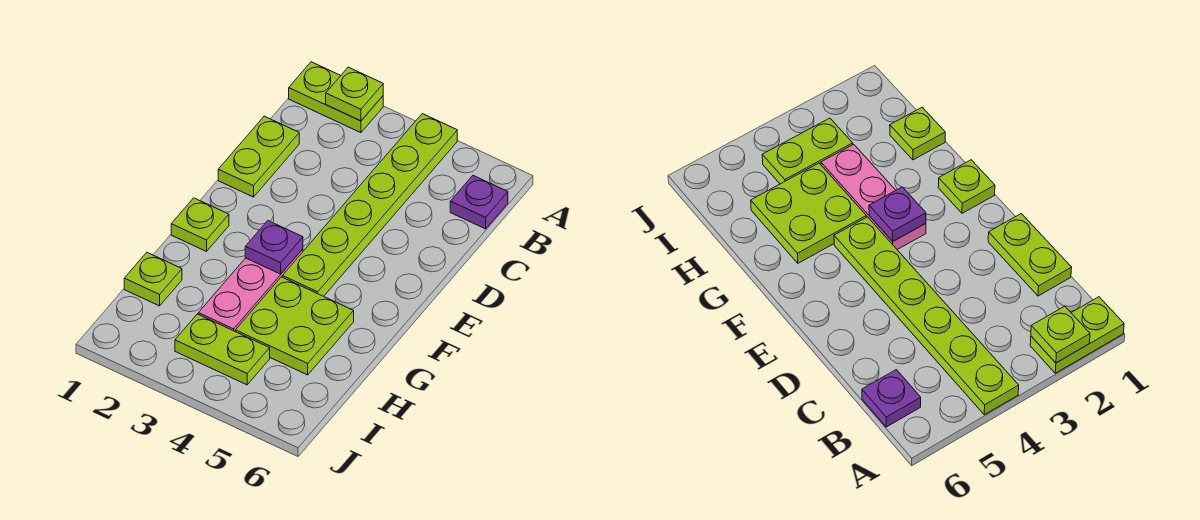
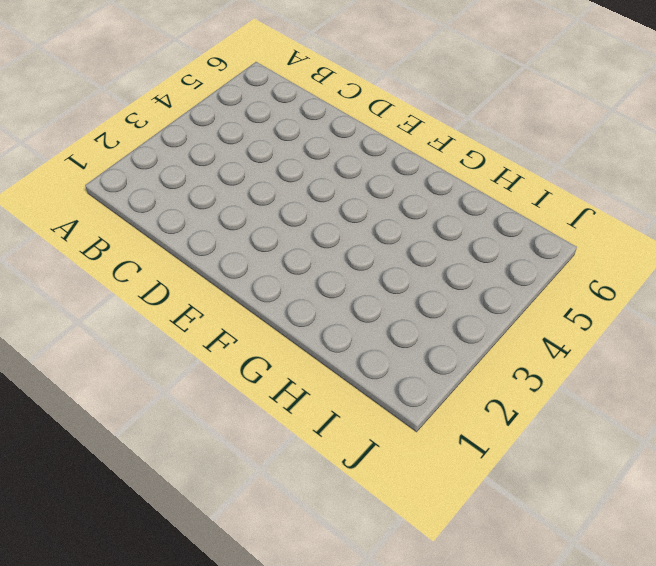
none -> lime plate A1:A2 level 1
none -> lime plate A4:F4 level 1

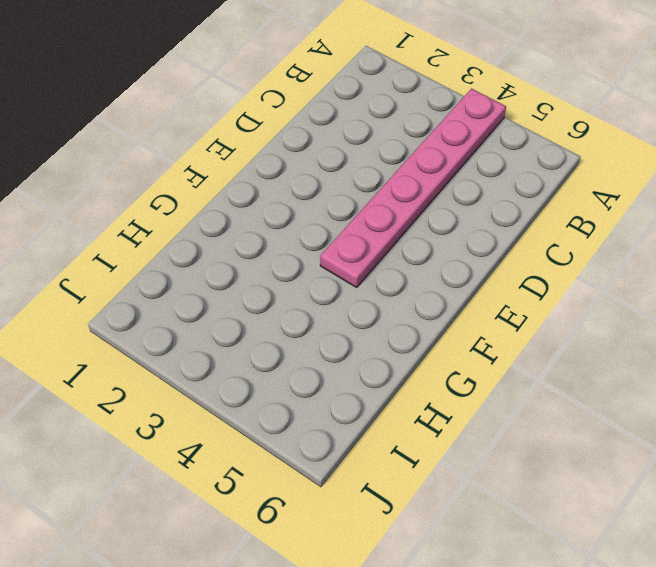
pink plate A4:F4 level 1 -> lime plate A4:F4 level 1
none -> lime plate A1:A2 level 1
none -> purple plate B6 level 1

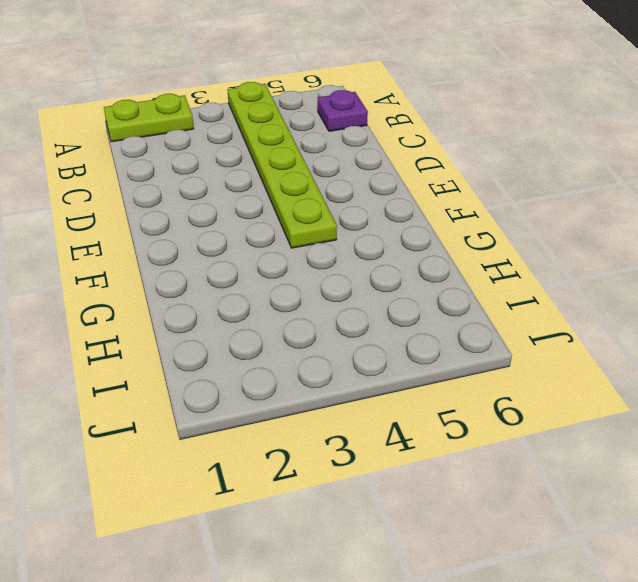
none -> lime plate C1:D1 level 1
none -> lime plate F1 level 1

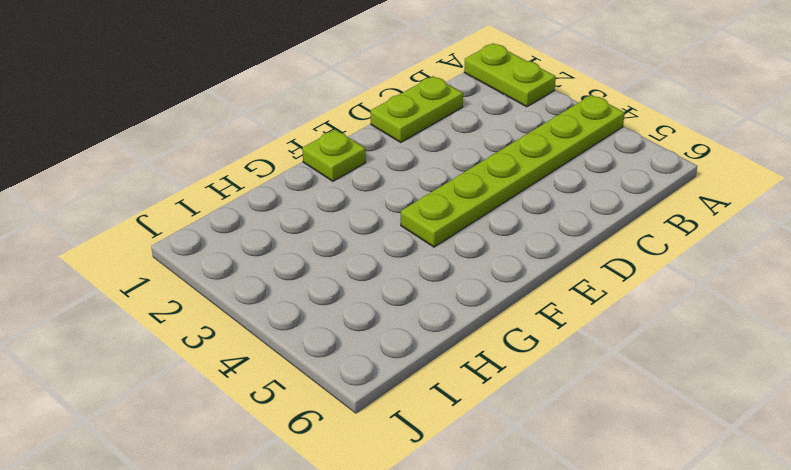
none -> purple plate B6 level 1
none -> pink plate F3:H3 level 1

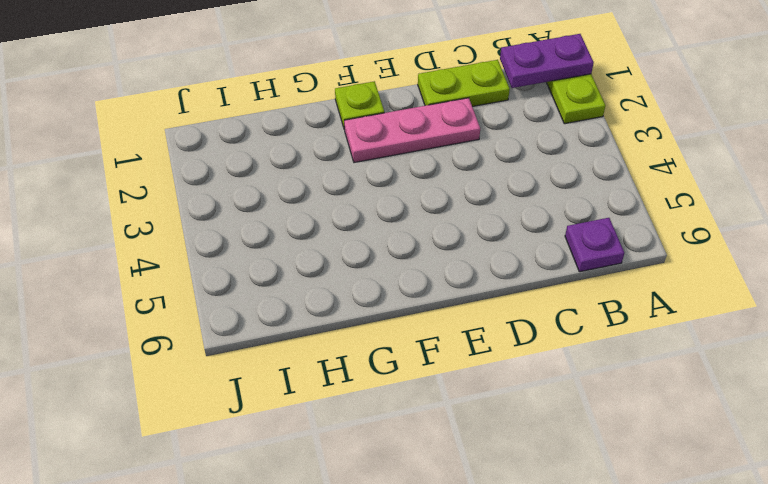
purple plate A1:B1 level 2 -> none
pink plate D2:F2 level 1 -> pink plate F3:H3 level 1
none -> lime plate A4:F4 level 1
none -> lime plate G4:H5 level 1

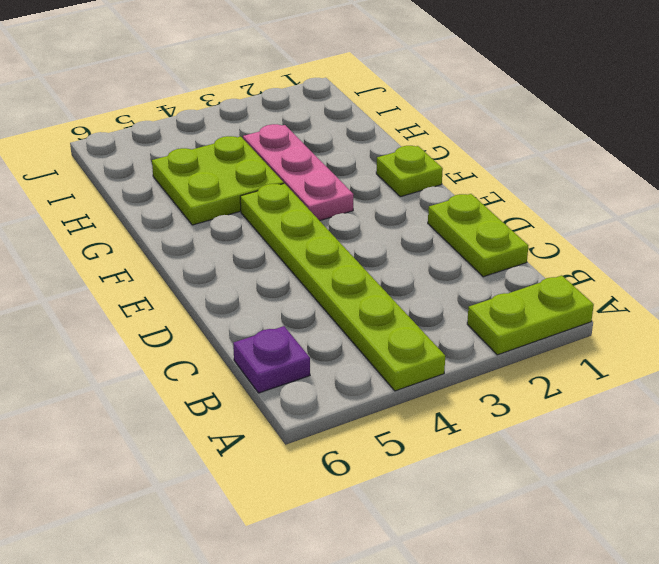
none -> lime plate H1 level 1
none -> lime plate I3:I4 level 1

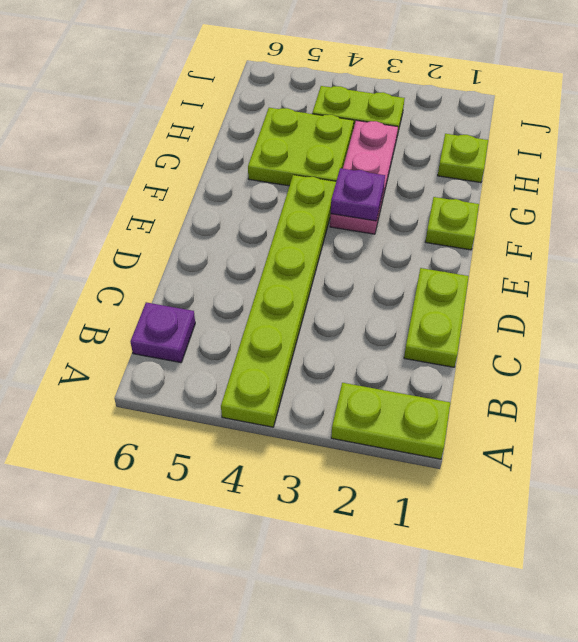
none -> lime plate A2 level 2

